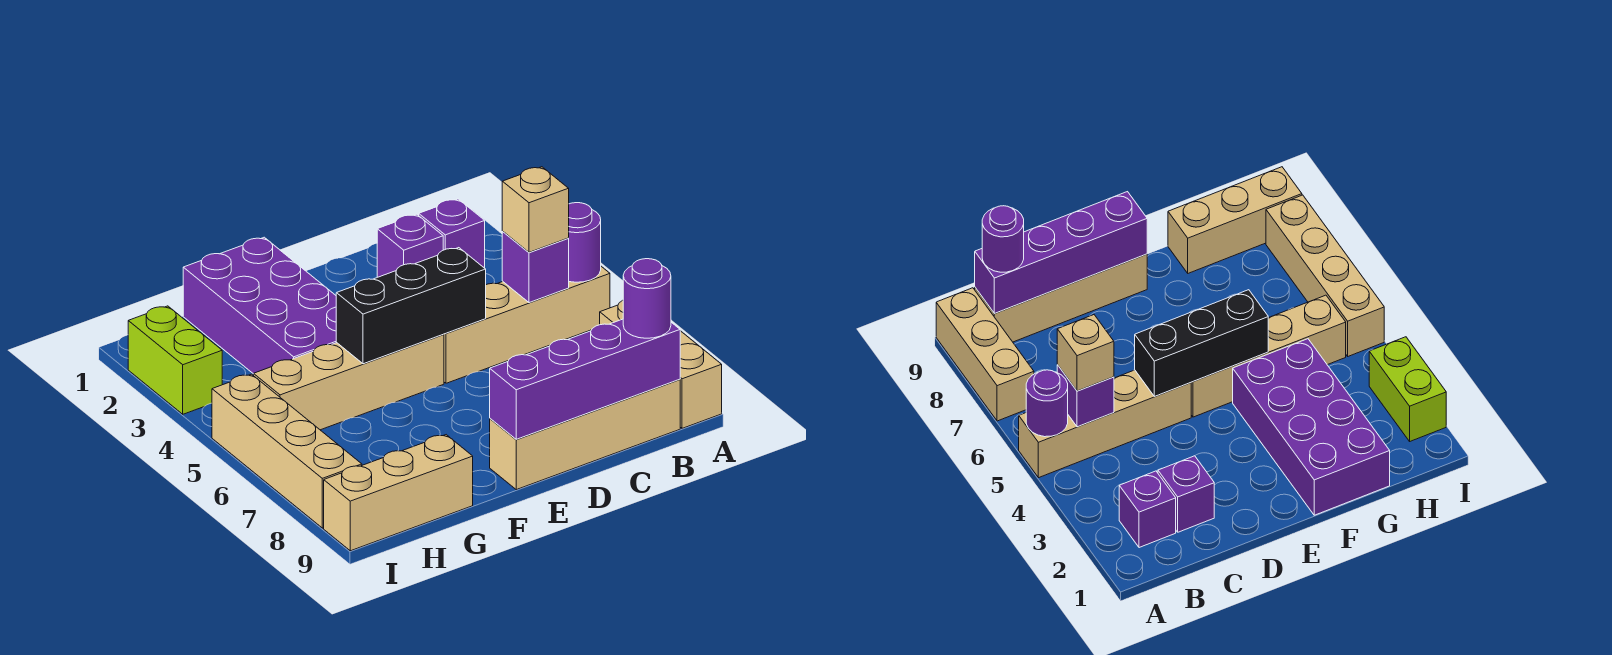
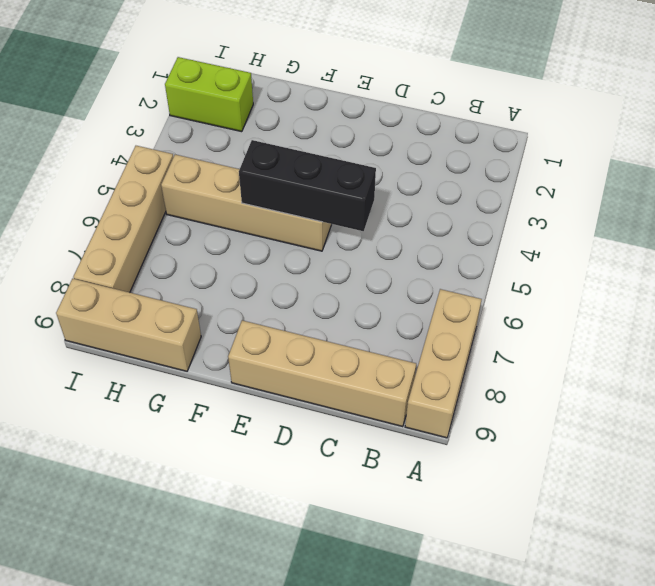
lime brick H2:I2 level 1 -> lime brick I2:I3 level 1
none -> tan brick A5:D5 level 1
none -> purple brick B2 level 1
none -> purple brick C2 level 1

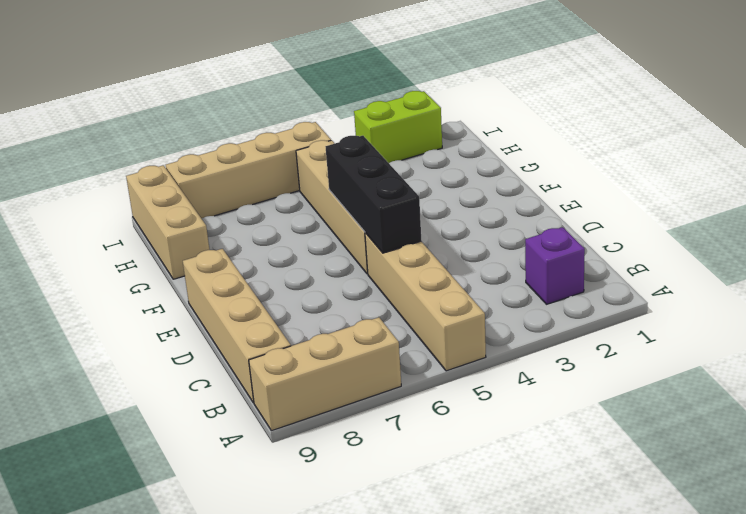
none -> purple brick C2 level 1
none -> purple brick F1:G4 level 1
none -> purple round brick A5 level 2

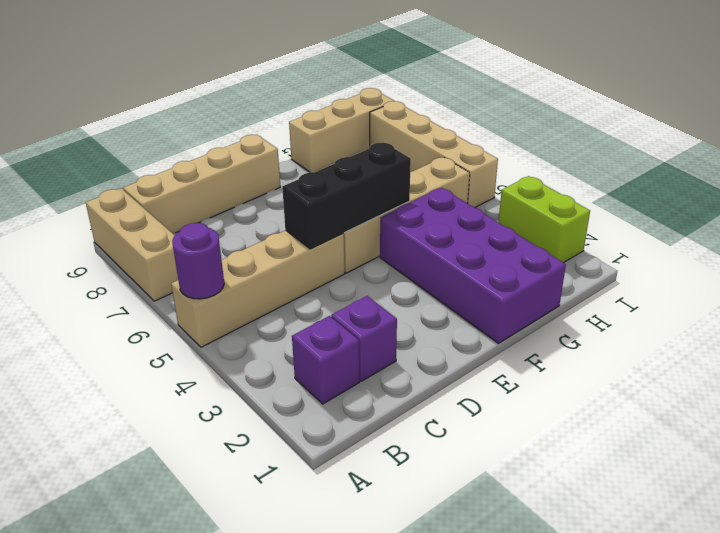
none -> purple brick B5 level 2
none -> purple brick B9:E9 level 2
none -> tan brick B5 level 3

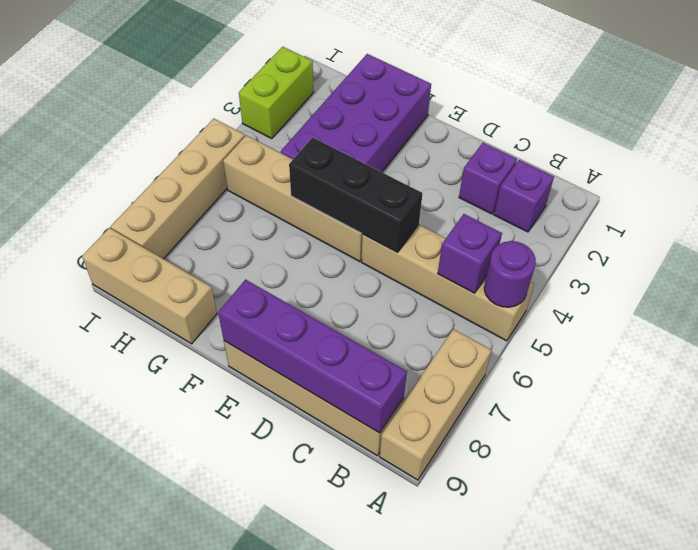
none -> tan brick B5 level 3
none -> purple round brick B9 level 3

